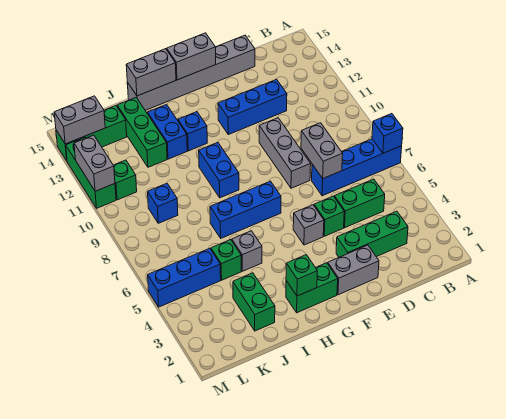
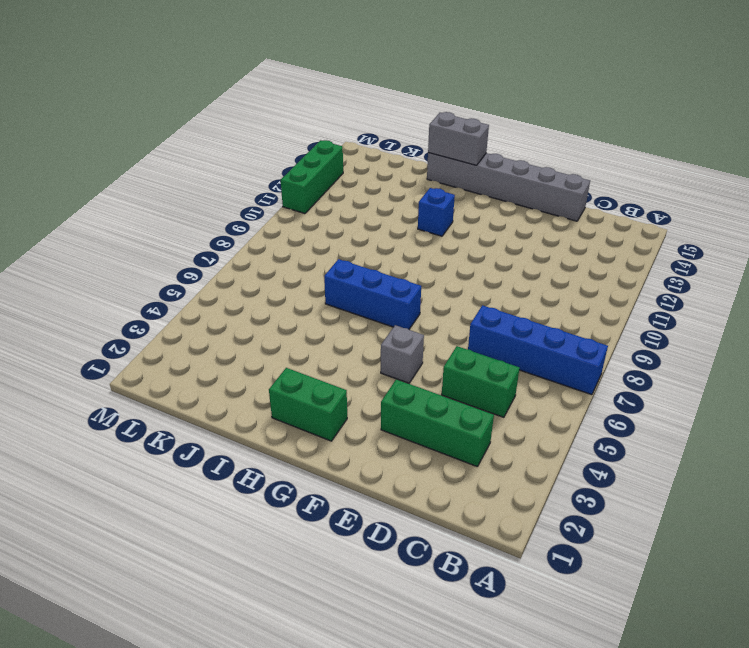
none -> blue brick D12:F12 level 1
none -> grey brick E2:F2 level 1
none -> green brick E5 level 1
none -> grey brick E8:E10 level 1

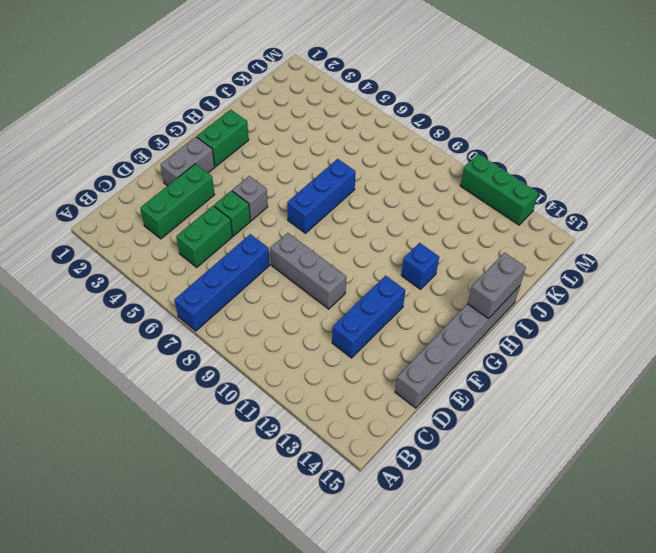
none -> blue brick H9:H10 level 1
none -> grey brick I5 level 1
none -> blue brick I12:I13 level 1
none -> green brick J2:J3 level 1

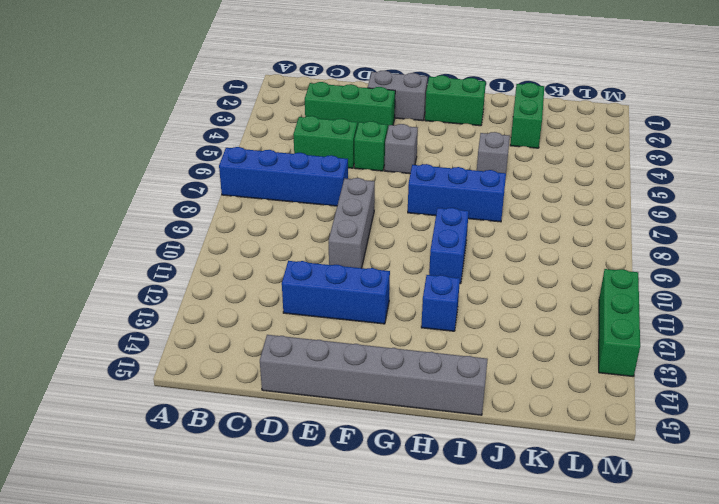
none -> blue brick I12:I13 level 1
none -> green brick J5 level 1
none -> green brick J12:J14 level 1
none -> blue brick K5:M5 level 1

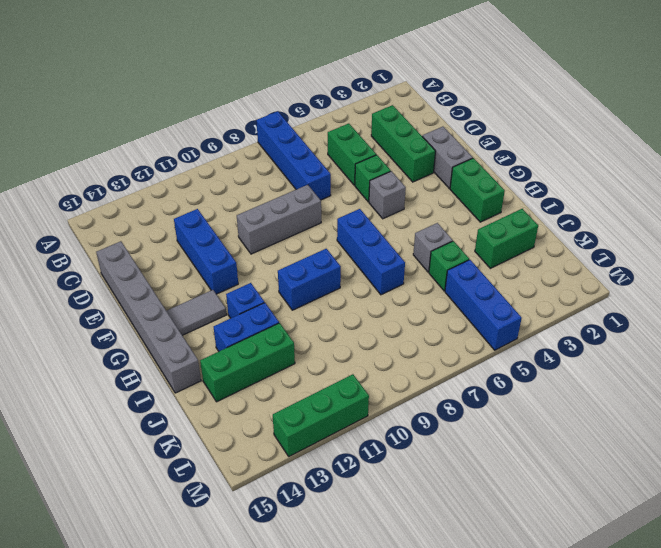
grey tile G13:G14 level 1 -> none
none -> blue brick K9 level 1
none -> green brick K14:M14 level 1
none -> green brick L11 level 1
none -> blue brick A7 level 2

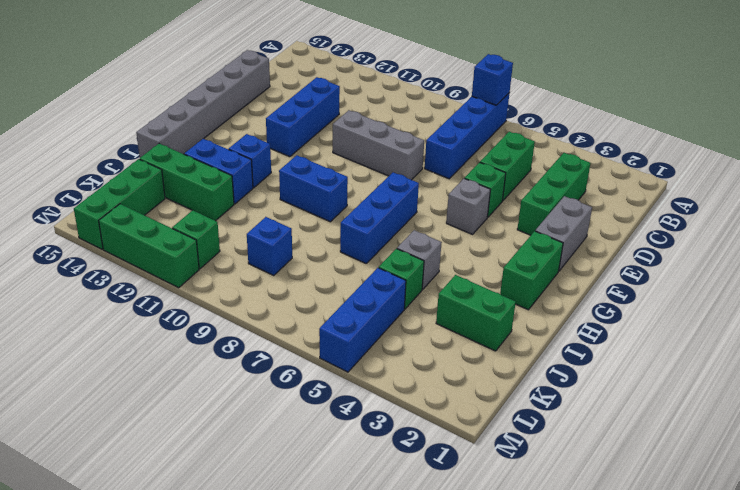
none -> grey brick D7:D8 level 2
none -> grey brick F15:G15 level 2
none -> green brick H2 level 2
none -> grey brick H15:I15 level 2

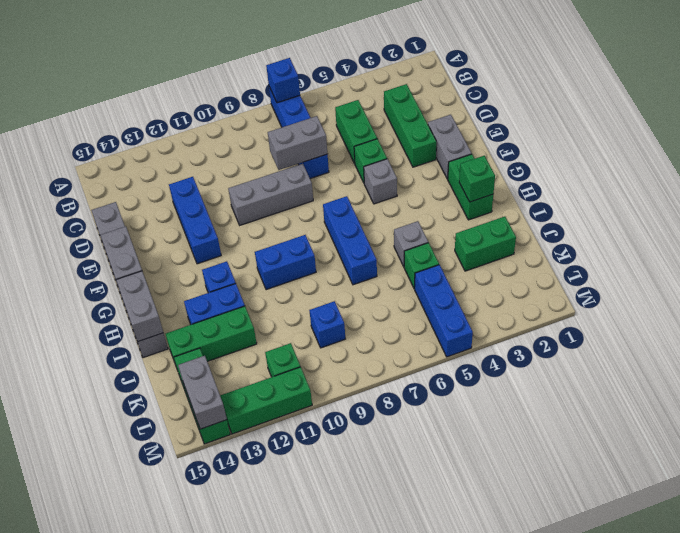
none -> grey brick M11:M12 level 2

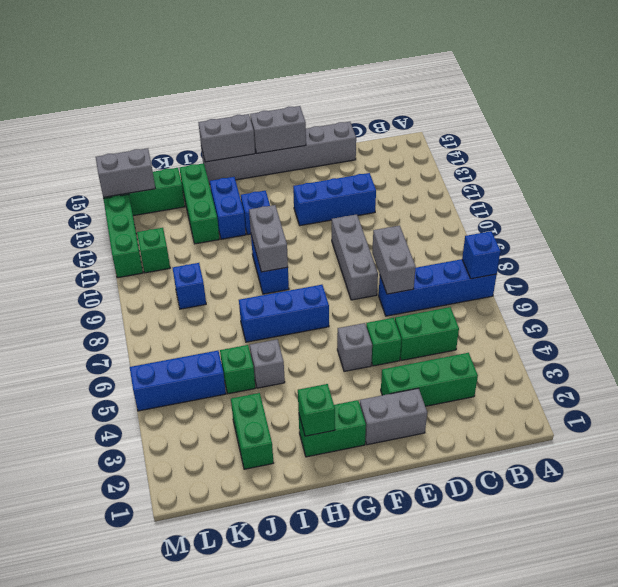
grey brick H9:H10 level 2 -> grey brick M11:M12 level 2

